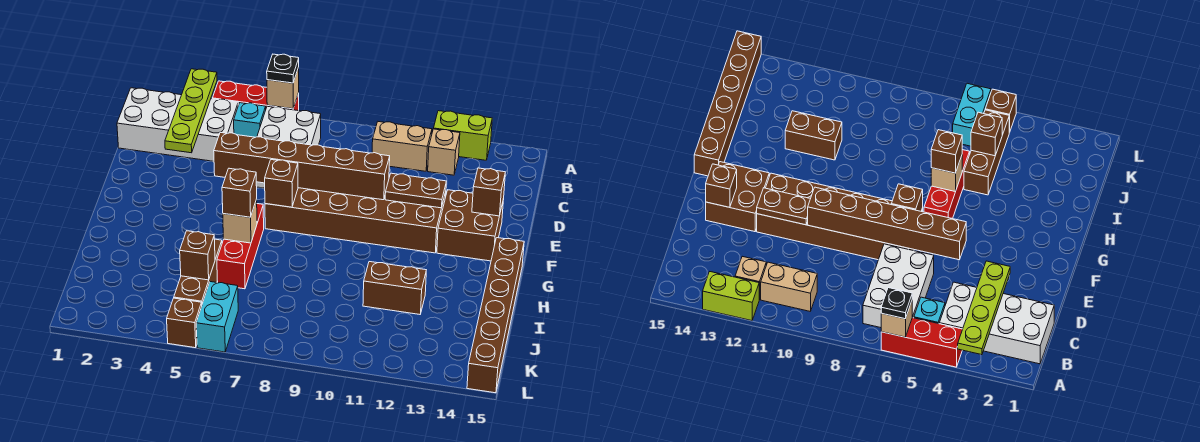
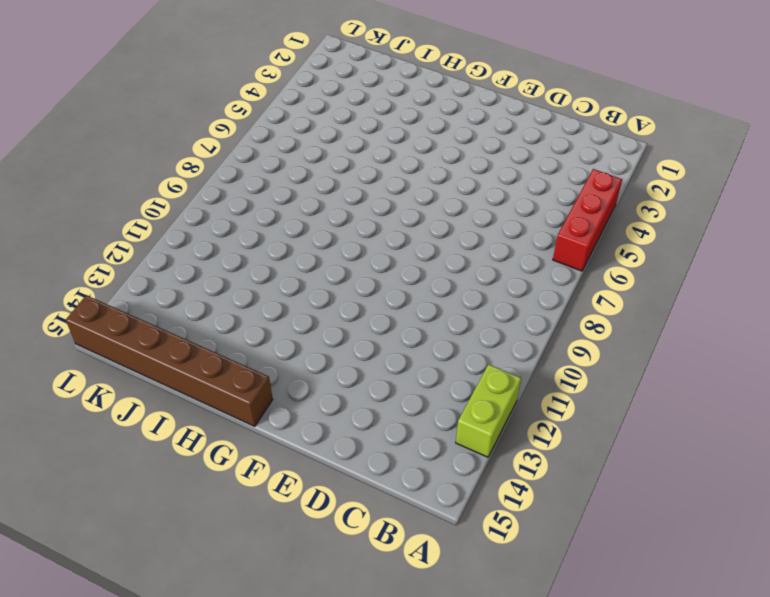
none -> white brick B1:C4 level 1
none -> cyan brick B5 level 1
none -> white brick B6:D7 level 1

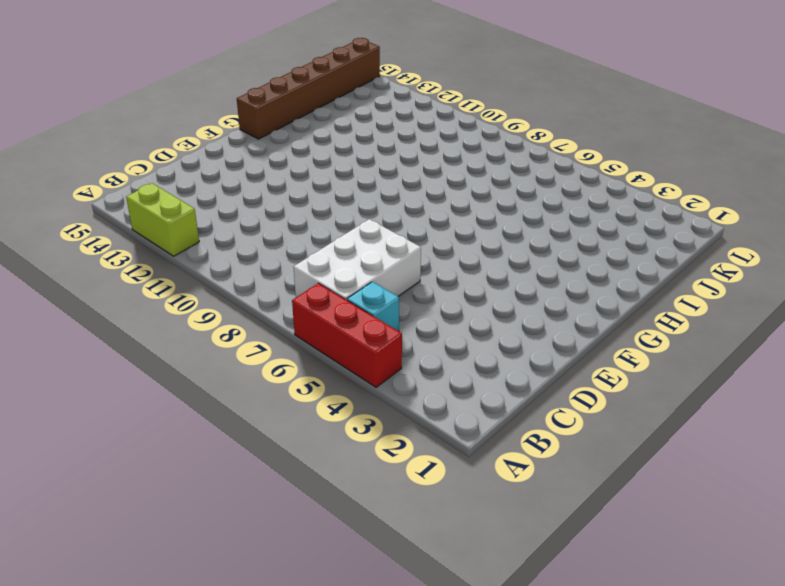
none -> white brick B1:C4 level 1
none -> tan brick B10:B11 level 1
none -> tan brick B12 level 1

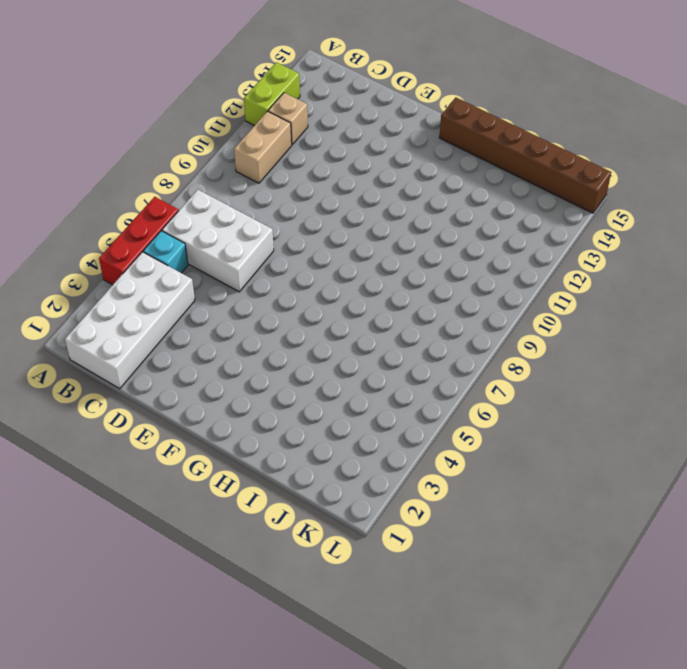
none -> brown brick E7:F12 level 1
none -> brown brick E13:F14 level 1
none -> red brick G6:I6 level 1

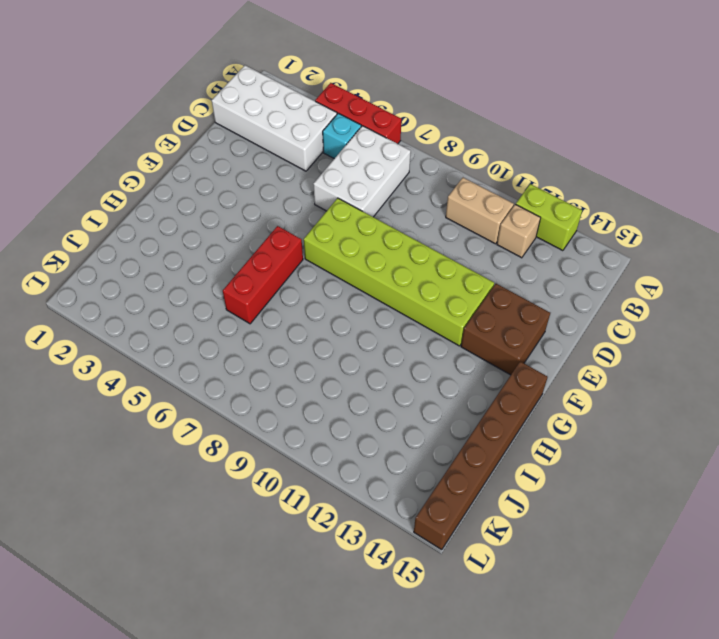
lime brick E7:F12 level 1 -> brown brick E7:F12 level 1
none -> brown brick I5:K5 level 1
none -> brown brick I11:I12 level 1
none -> cyan brick K6:L6 level 1

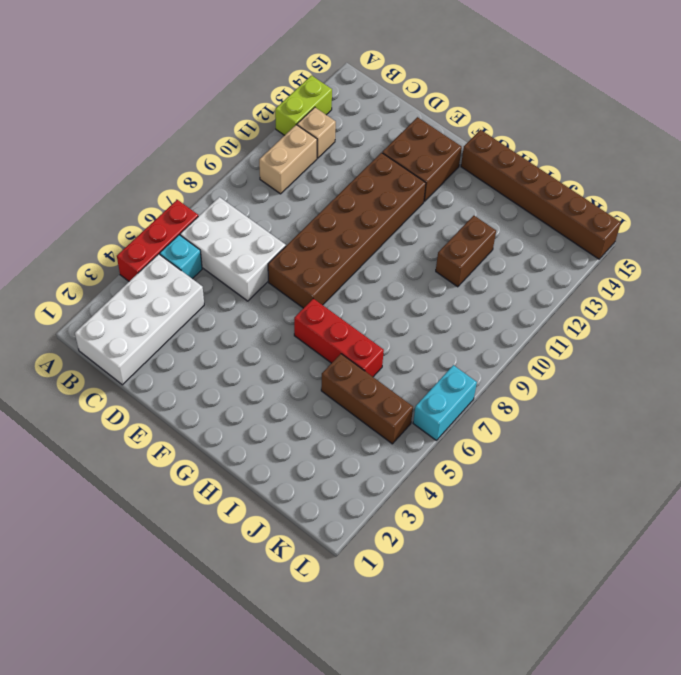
cyan brick L6:L7 level 1 -> cyan brick K6:L6 level 1
none -> brown brick L5 level 1
none -> lime plate A3:D3 level 2
none -> tan brick A6 level 2

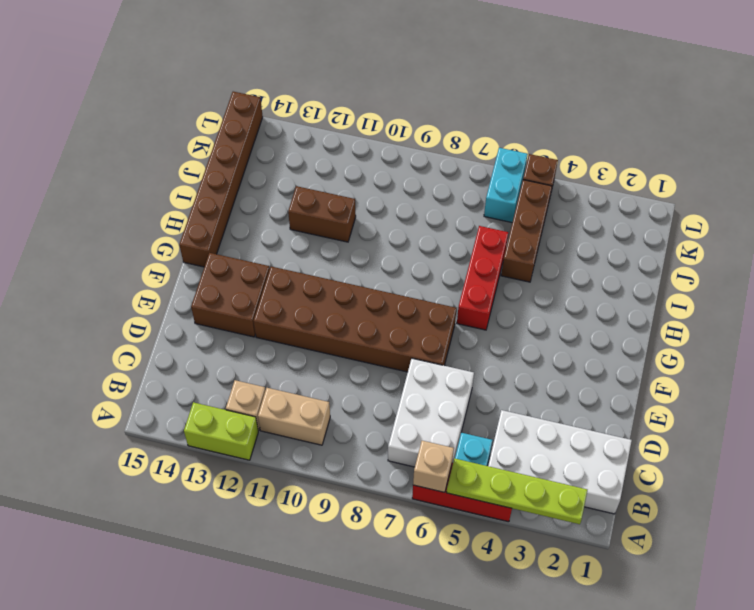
lime plate A2:A5 level 2 -> lime plate A3:D3 level 2
none -> brown brick E5:E10 level 2
none -> brown plate E11:E12 level 2
none -> brown brick E14 level 2

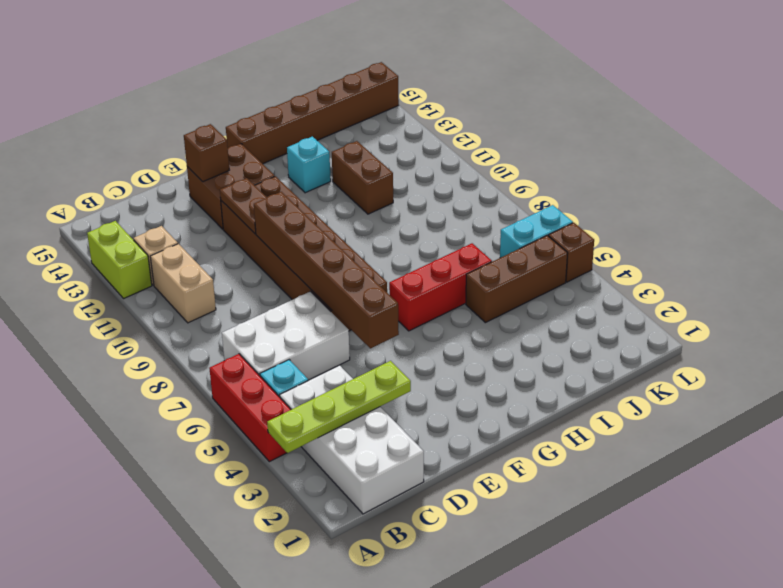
cyan brick H13 level 1 -> none
none -> tan brick A6 level 2
none -> brown brick F7 level 2
none -> tan brick H6 level 2

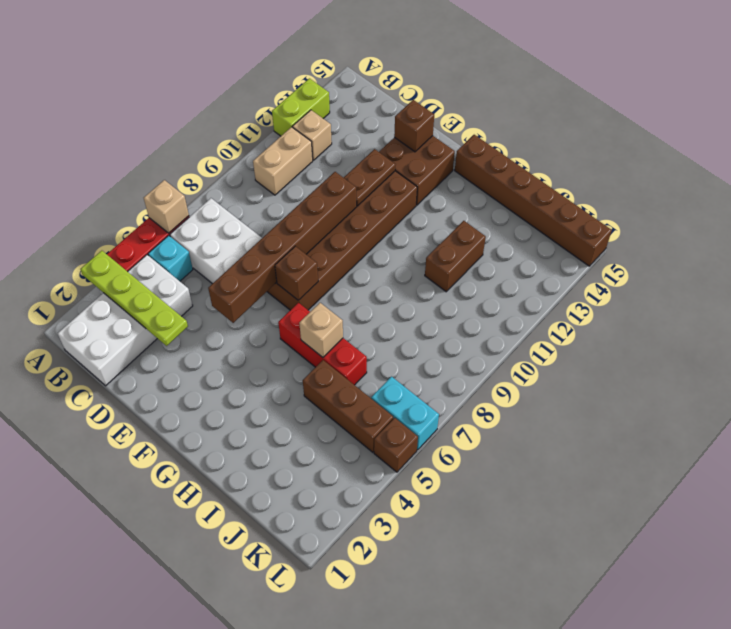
none -> brown brick J5 level 2
none -> black plate A6 level 3
none -> brown brick H6 level 3

